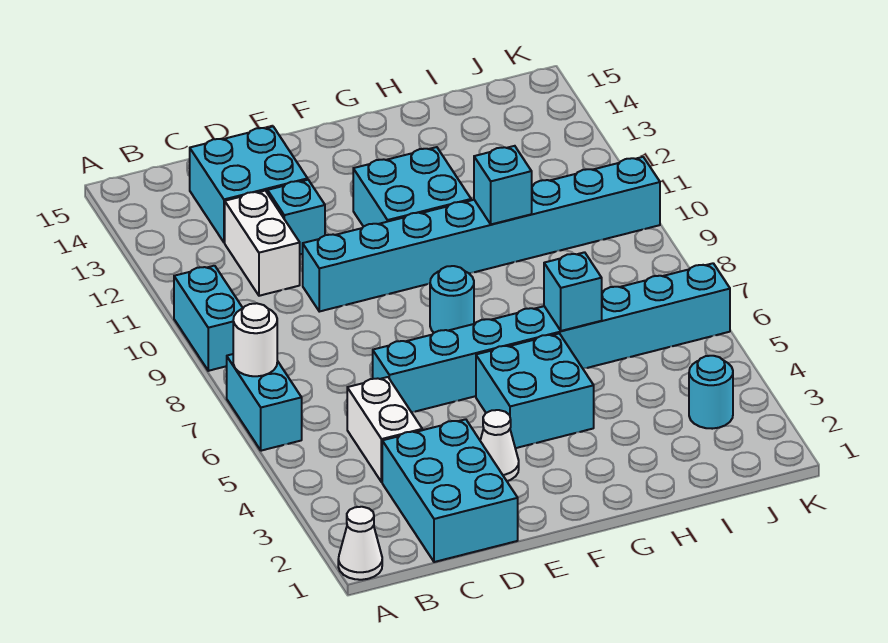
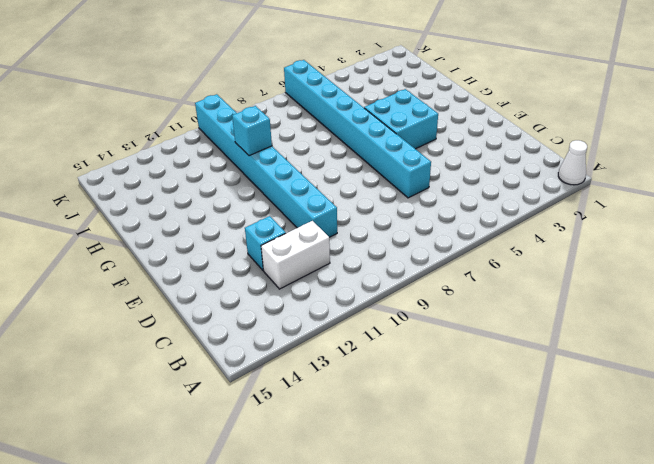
none -> cyan brick A6:A7 level 1
none -> cyan brick A9:A10 level 1
none -> cyan brick C1:D3 level 1

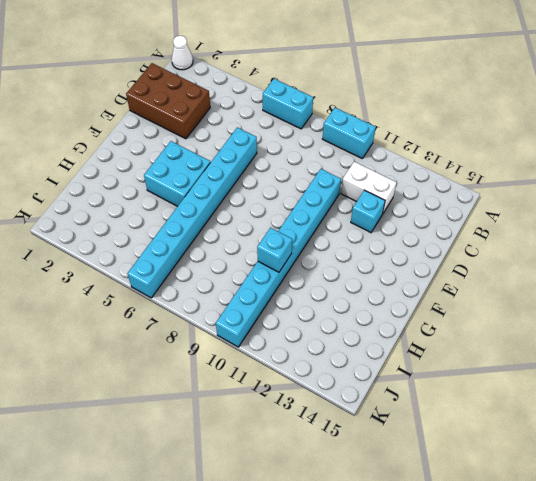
brown brick C1:D3 level 1 -> cyan brick C1:D3 level 1
none -> white brick C4:C5 level 1
none -> cyan brick C13:D14 level 1
none -> white cone E3 level 1

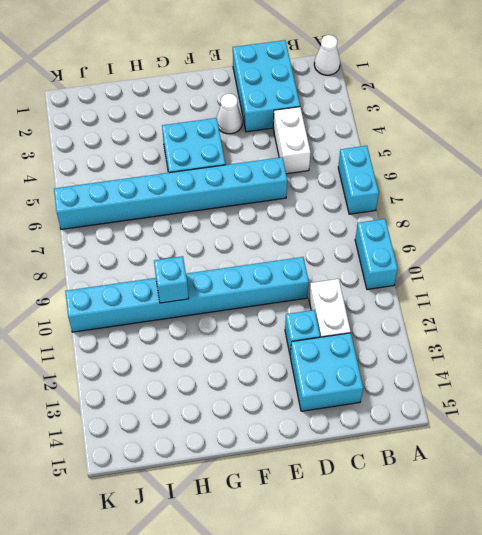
none -> cyan round brick F8 level 1
none -> cyan brick F11:G12 level 1
none -> cyan round brick J3 level 1

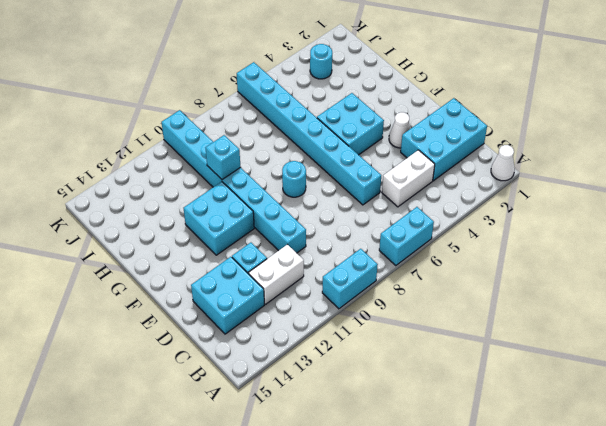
none -> white round brick A7 level 2
none -> cyan brick H6 level 2

